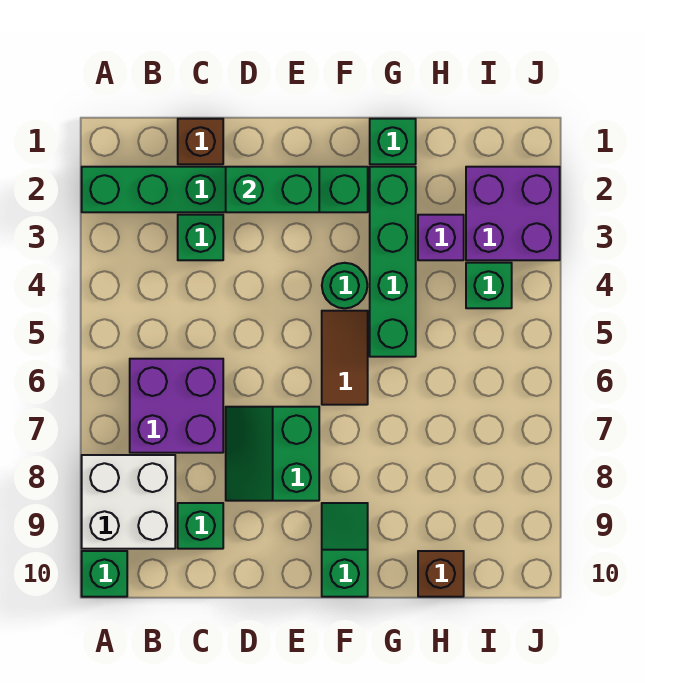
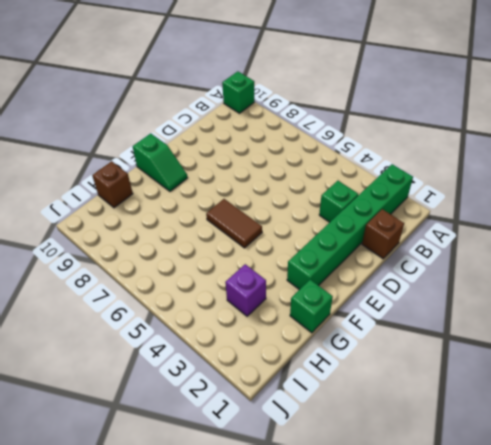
none -> white brick A8:B9 level 1
none -> purple brick B6:C7 level 1
none -> green brick C9 level 1

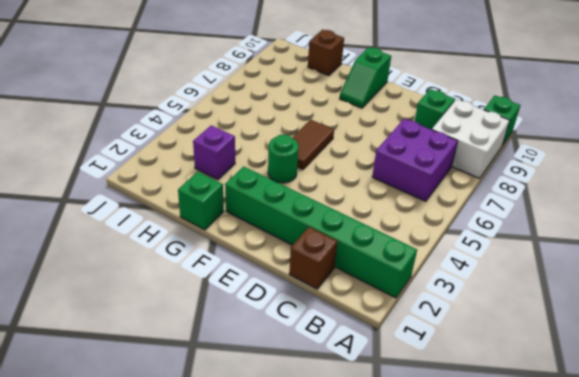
none -> green brick C3 level 1
none -> green slope D7:E8 level 1 top E
none -> green brick G2:G5 level 1

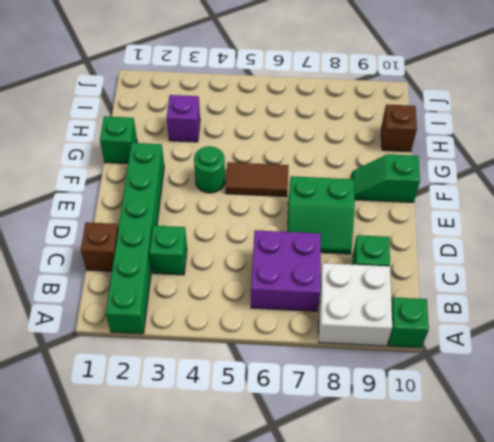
none -> green brick G2:G5 level 1
none -> purple brick I2:J3 level 1
none -> green brick I4 level 1

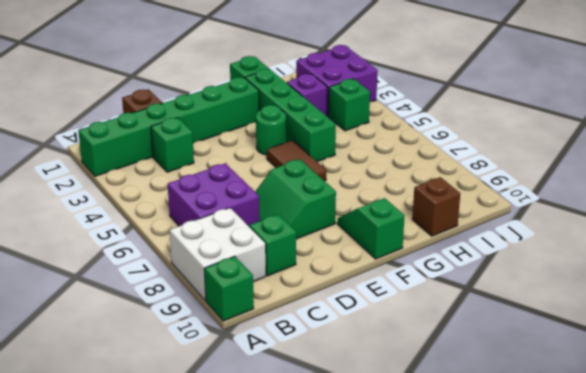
none -> green brick D2:E2 level 2

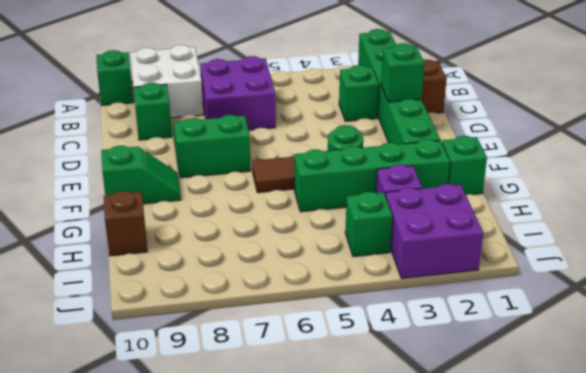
green brick D2 level 2 -> green brick D2:E2 level 2

